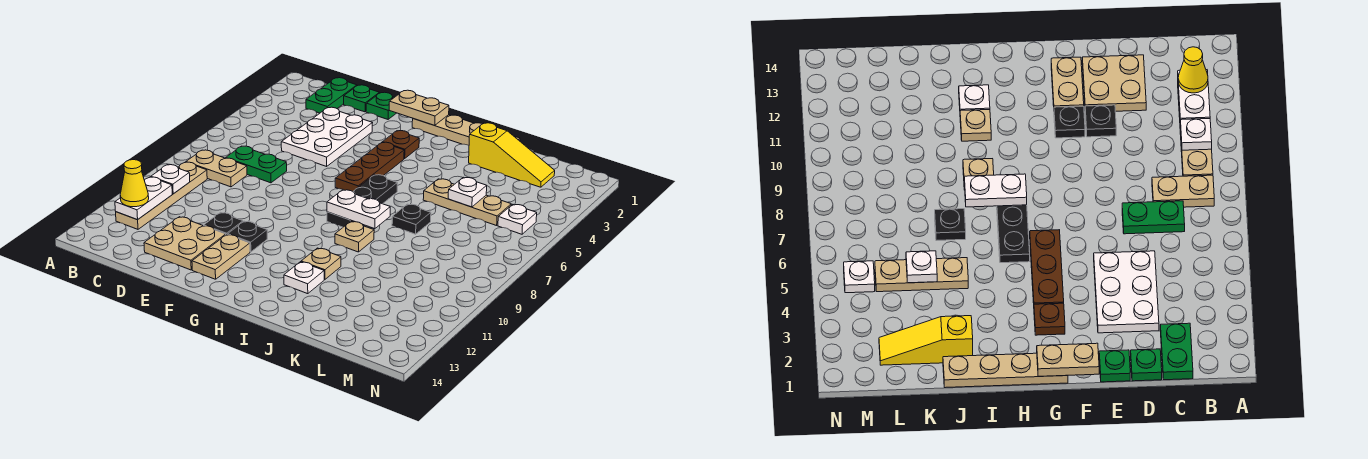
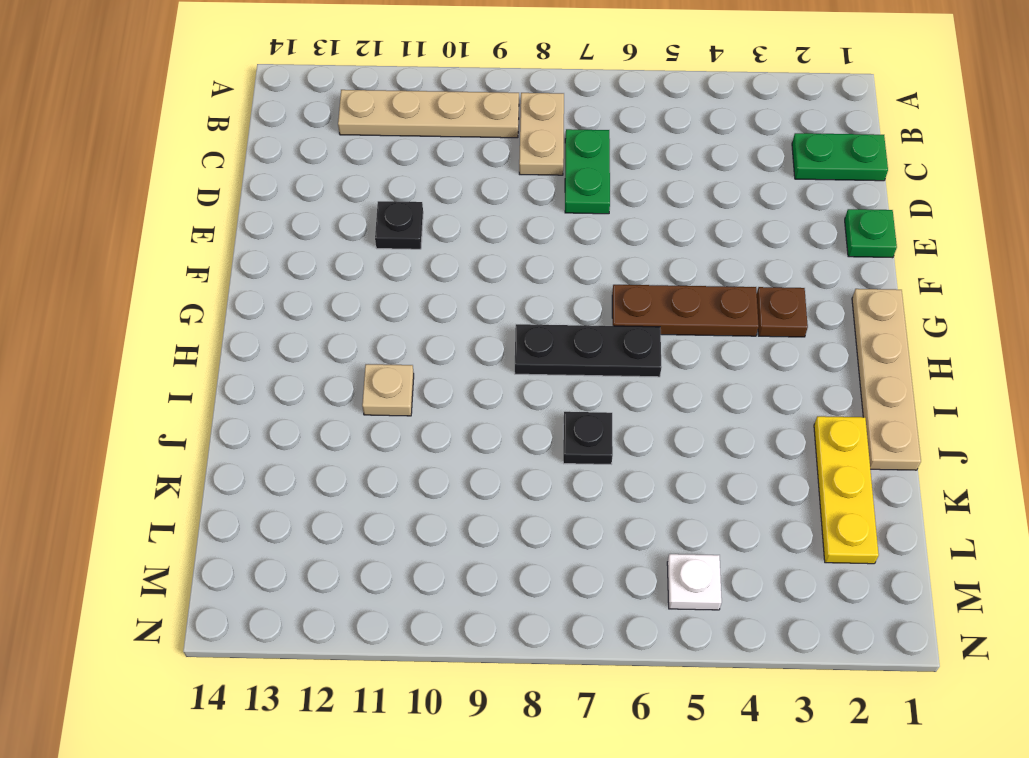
yellow plate J2:L2 level 1 -> yellow slope J2:L2 level 1 top J
none -> green plate D1 level 1
none -> white plate D3:E5 level 1
none -> tan plate D12:E13 level 1

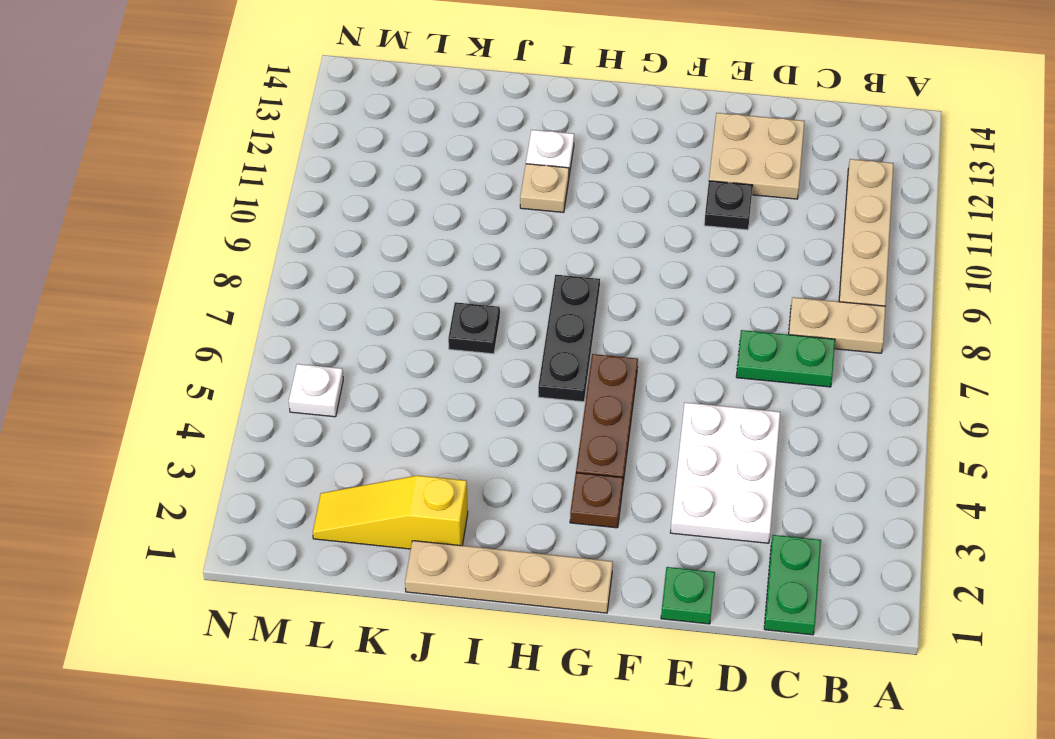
none -> green plate D1 level 1
none -> black plate F11 level 1
none -> tan plate F12:F13 level 1

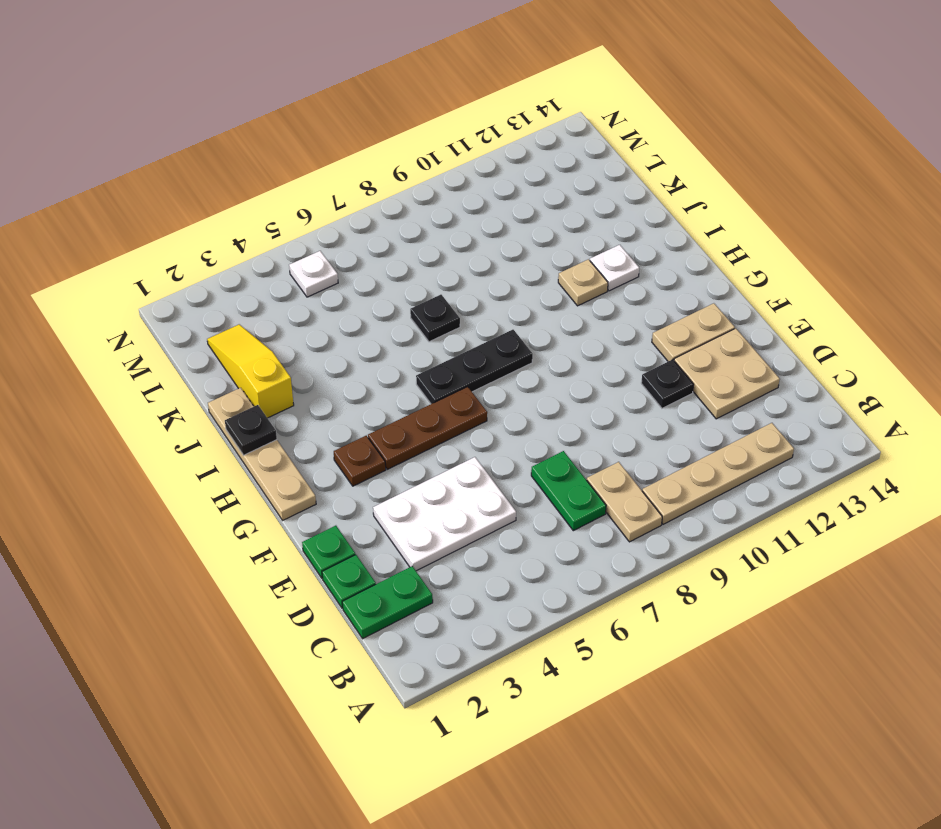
black plate I1 level 2 -> black plate F11 level 1
none -> tan plate I9 level 1
none -> tan plate J5:L5 level 1
none -> white plate B10 level 2

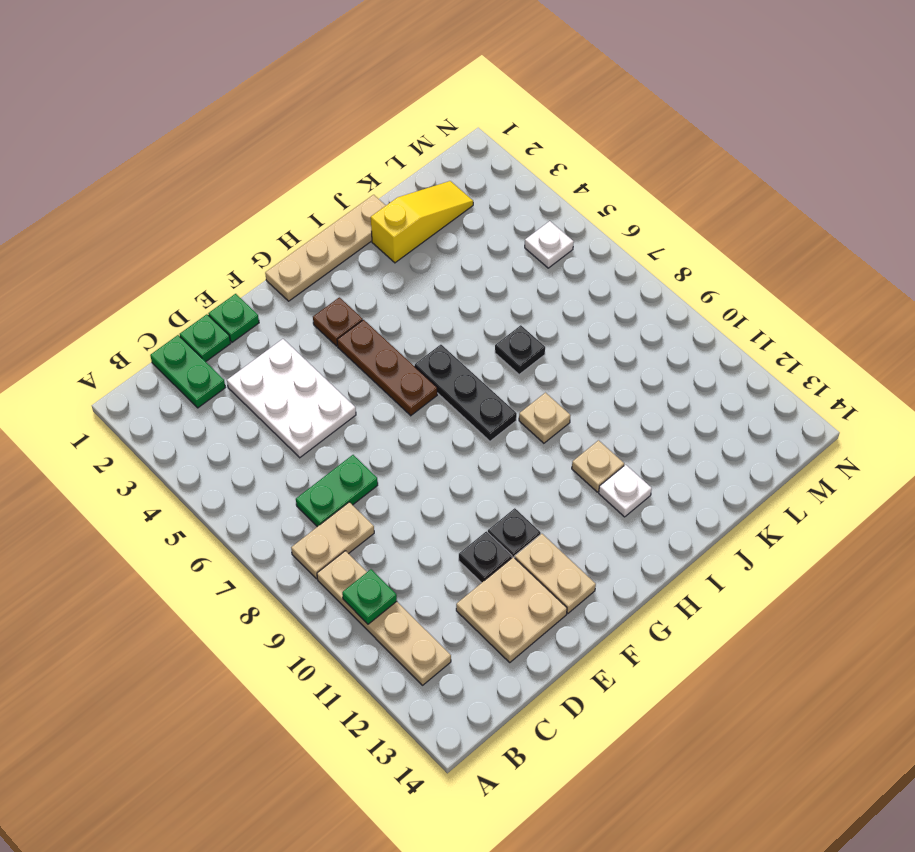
green plate B10 level 2 -> white plate B10 level 2
none -> tan plate J5:L5 level 1
none -> white plate B11:B12 level 2
none -> tan plate F1:G1 level 2

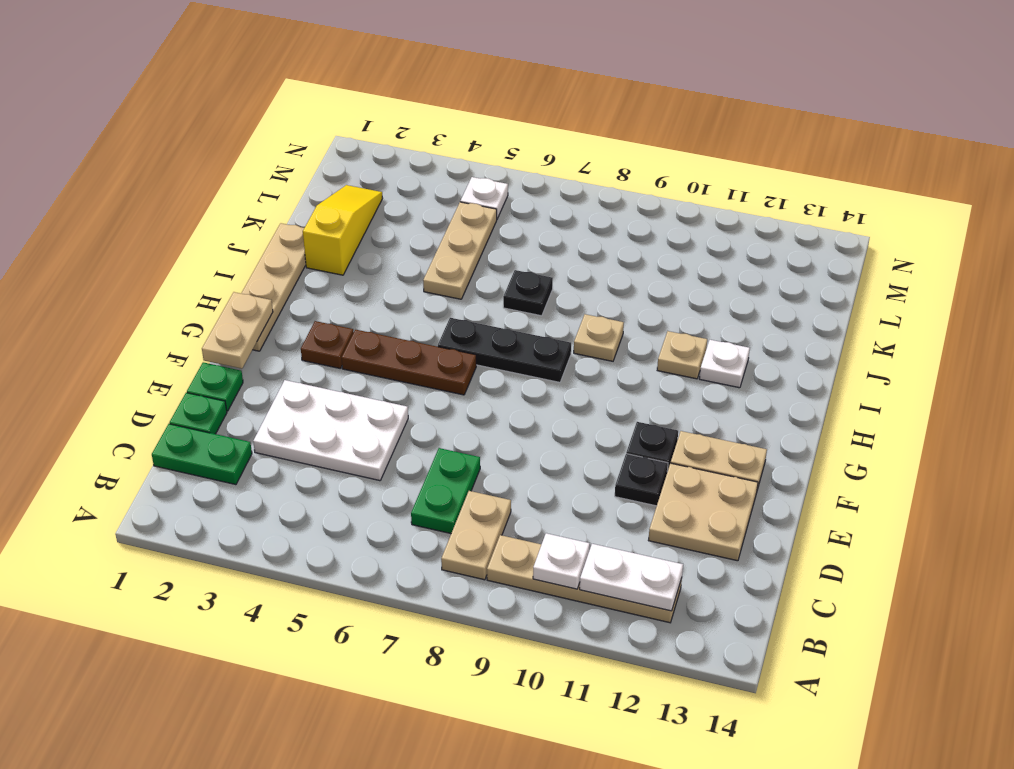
none -> white plate H8:I8 level 2
none -> white plate K5 level 2
none -> yellow cone B12 level 3

